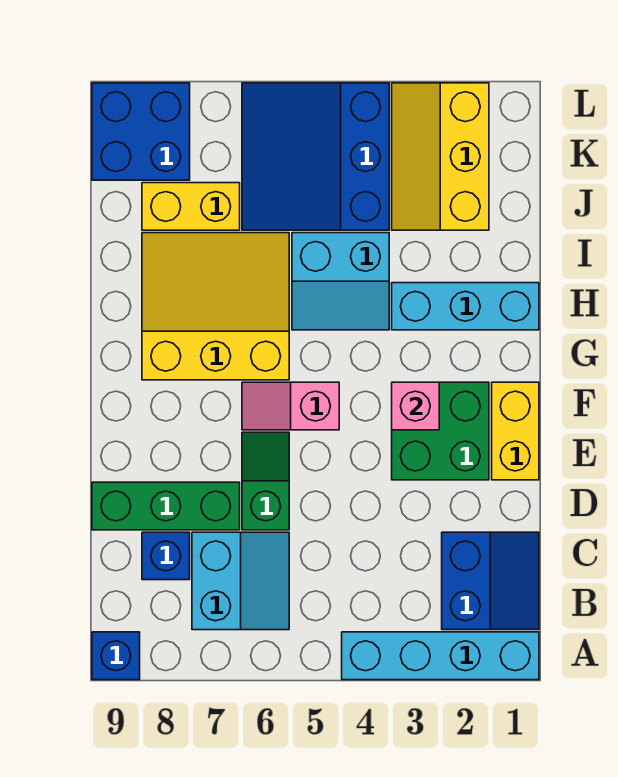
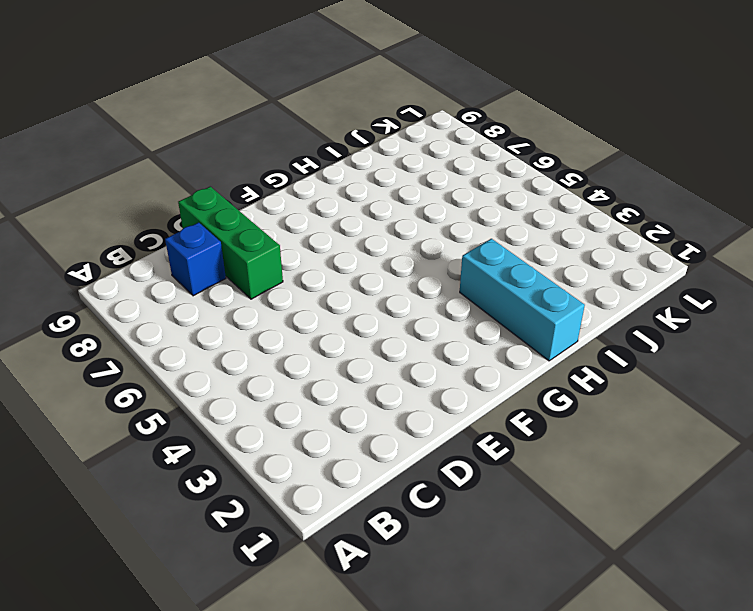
none -> cyan brick A1:A4 level 1
none -> blue brick A9 level 1
none -> blue slope B1:C2 level 1 top 2

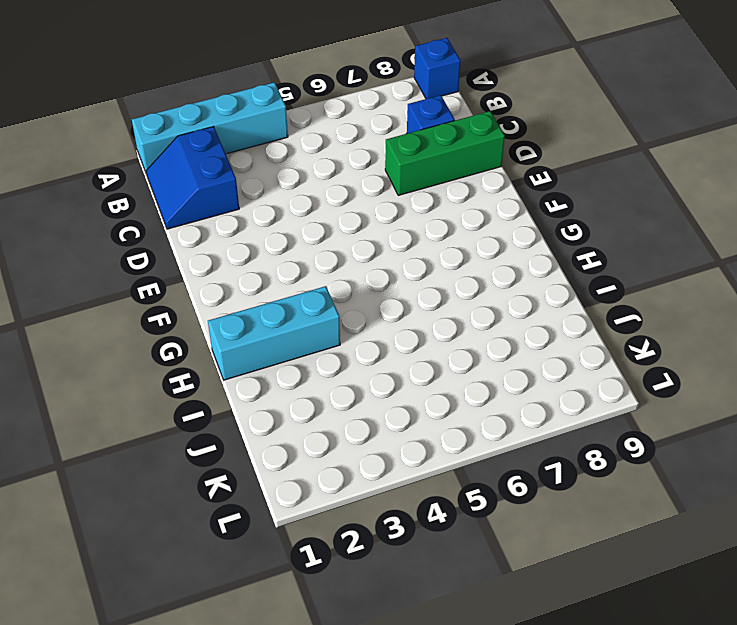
none -> cyan slope B6:C7 level 1 top 7
none -> green slope D6:E6 level 1 top D
none -> yellow brick E1:F1 level 1

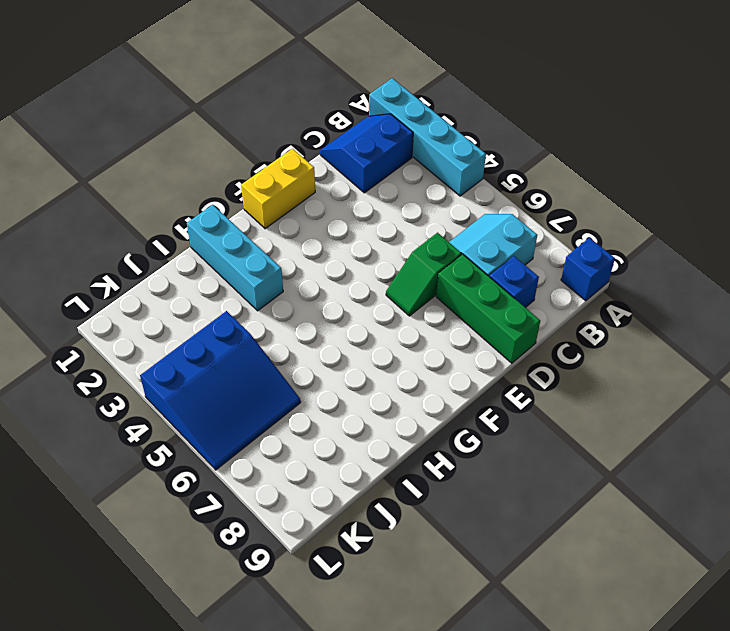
none -> green brick E2:F3 level 1
none -> pink slope F5:F6 level 1 top 5
none -> yellow slope G6:I8 level 1 top G

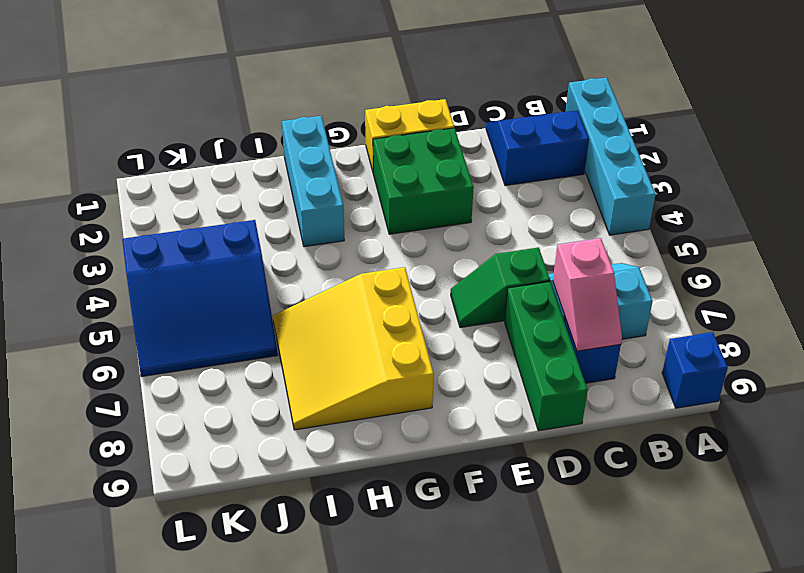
pink slope C7:C8 level 2 top 7 -> pink slope F5:F6 level 1 top 5
none -> cyan slope H4:I5 level 1 top I
none -> yellow slope J2:L3 level 1 top 2
none -> yellow brick J7:J8 level 1

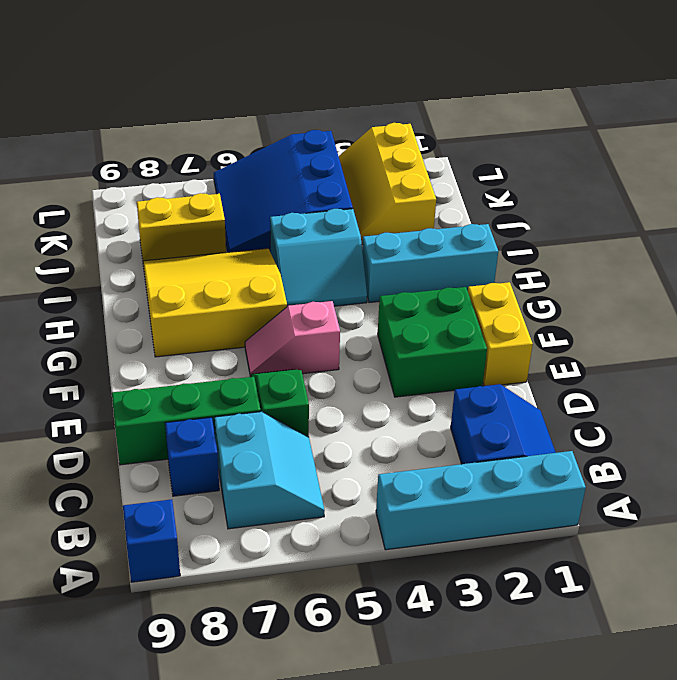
none -> blue brick K8:L9 level 1
none -> pink brick F3 level 2

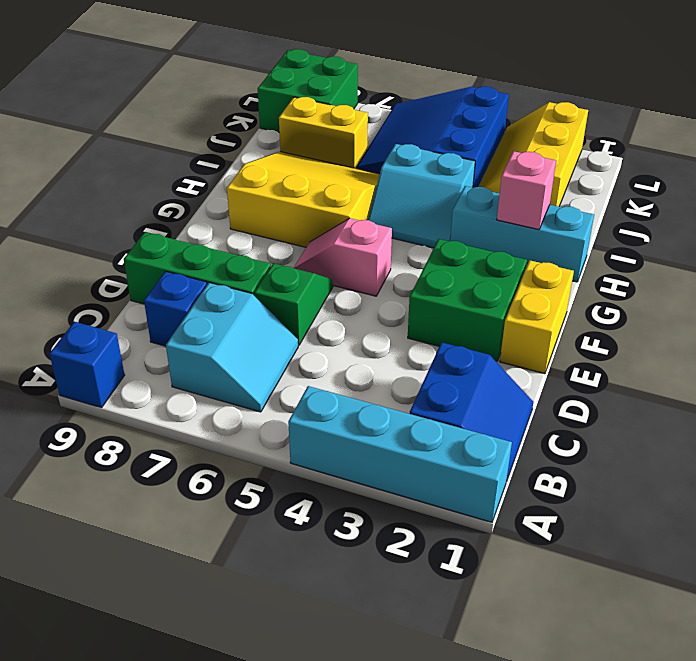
pink brick H2 level 2 -> pink brick F3 level 2
green brick K8:L9 level 1 -> blue brick K8:L9 level 1

